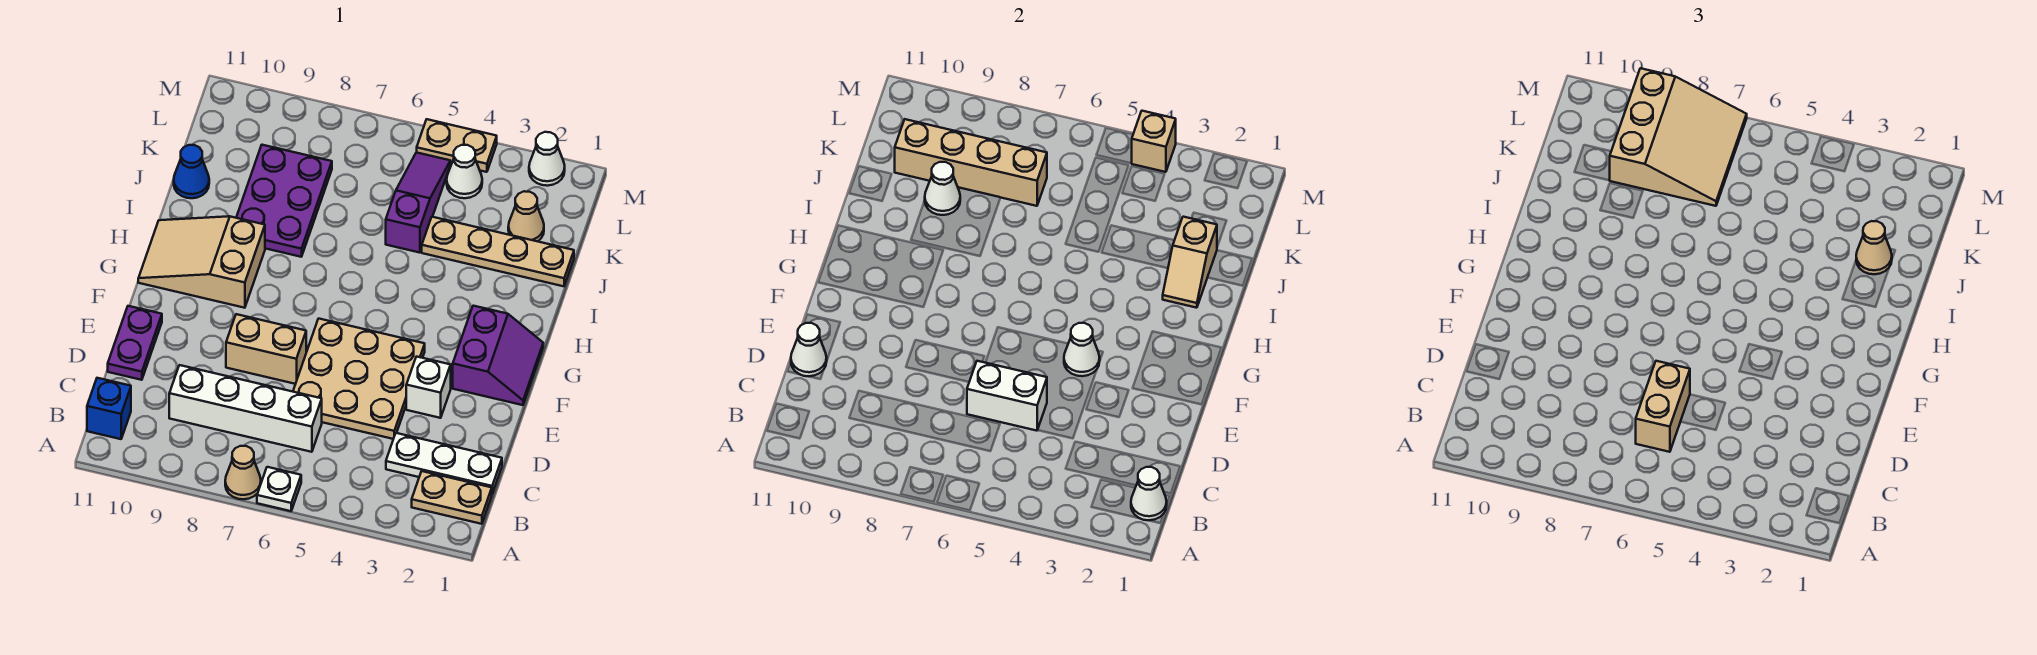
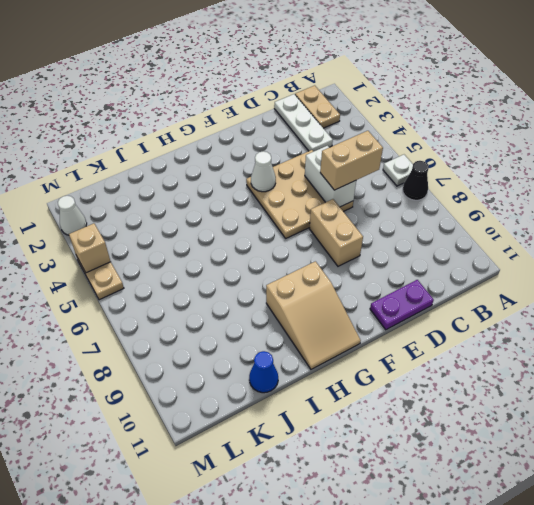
black cone A7 level 1 -> tan cone A7 level 1
none -> blue brick B11 level 1
none -> white brick C6:C9 level 1
none -> white brick E3 level 1
none -> purple slope F1:G2 level 1 top 2

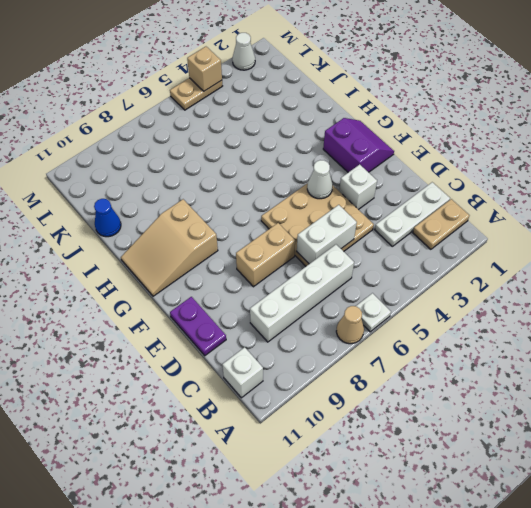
white brick B11 level 1 -> blue brick B11 level 1
none -> purple plate I8:K9 level 1
none -> tan plate J1:J4 level 1
none -> purple slope J5:L5 level 1 top J
none -> tan cone K2 level 1

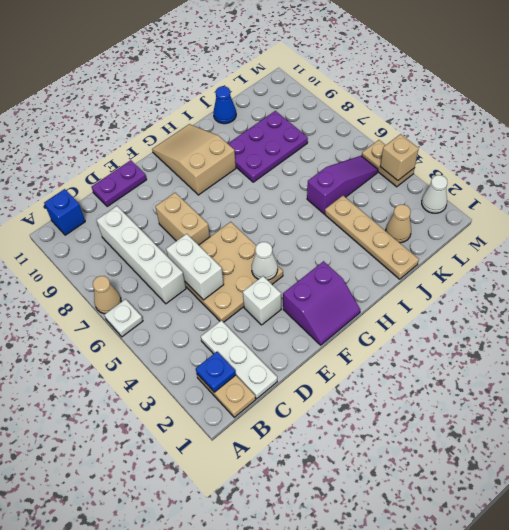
blue plate B2 level 2 -> none
none -> white cone L4 level 1
none -> white cone B1 level 2
none -> white cone D11 level 2
none -> tan slope I2:J2 level 2 top J

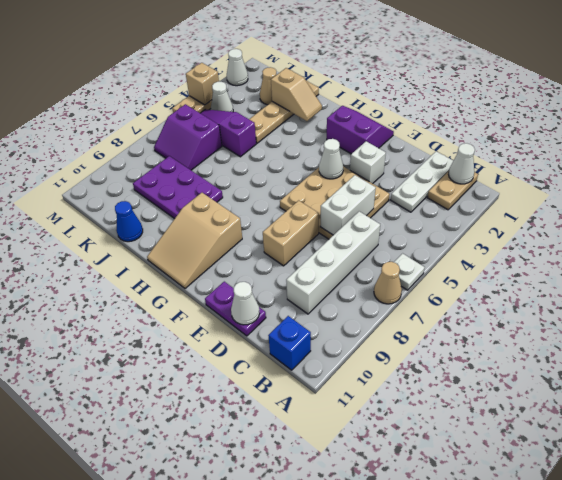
purple slope K6:L7 level 1 top 6 -> none
none -> white cone J9 level 2
none -> tan brick K7:K10 level 2
none -> tan brick C6:D6 level 3
none -> tan cone J2 level 3

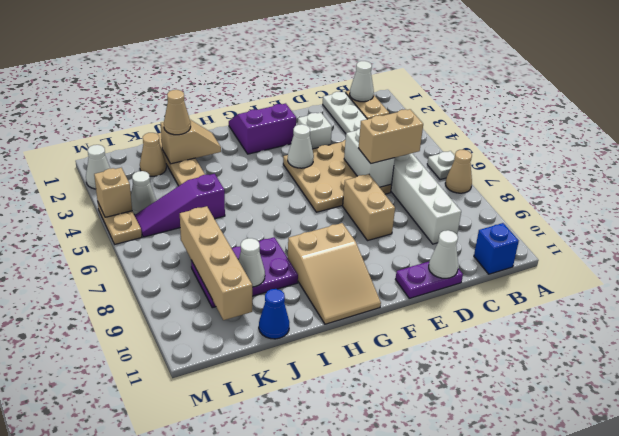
none -> tan slope K7:M9 level 3 top 9

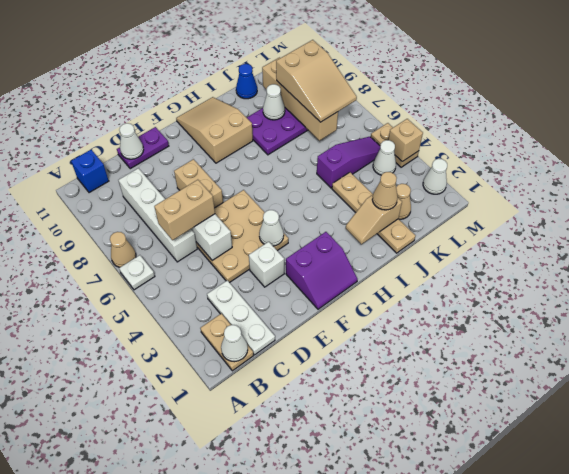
tan slope K7:L9 level 3 top 9 -> tan slope K7:M9 level 3 top 9

